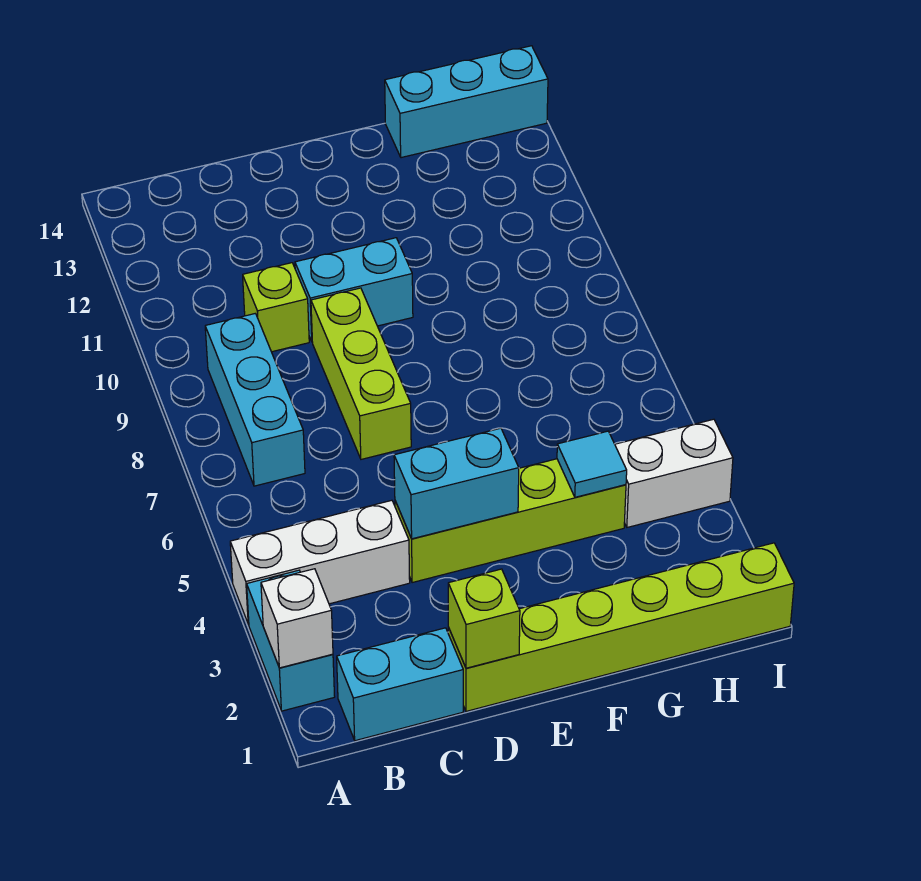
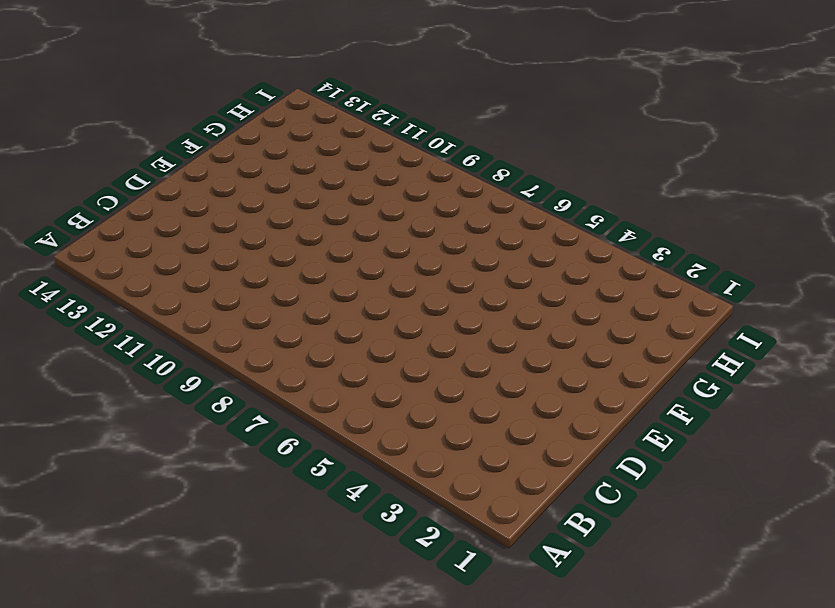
none -> cyan brick A2:A3 level 1
none -> white brick A4:C4 level 1
none -> cyan brick B1:C1 level 1

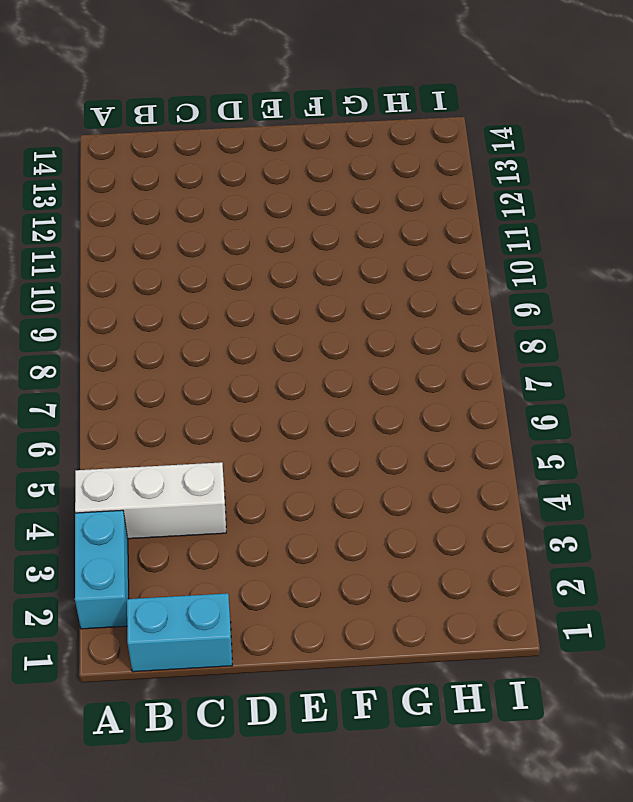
none -> cyan brick B7:B9 level 1
none -> lime brick C10 level 1
none -> lime brick D1:I1 level 1

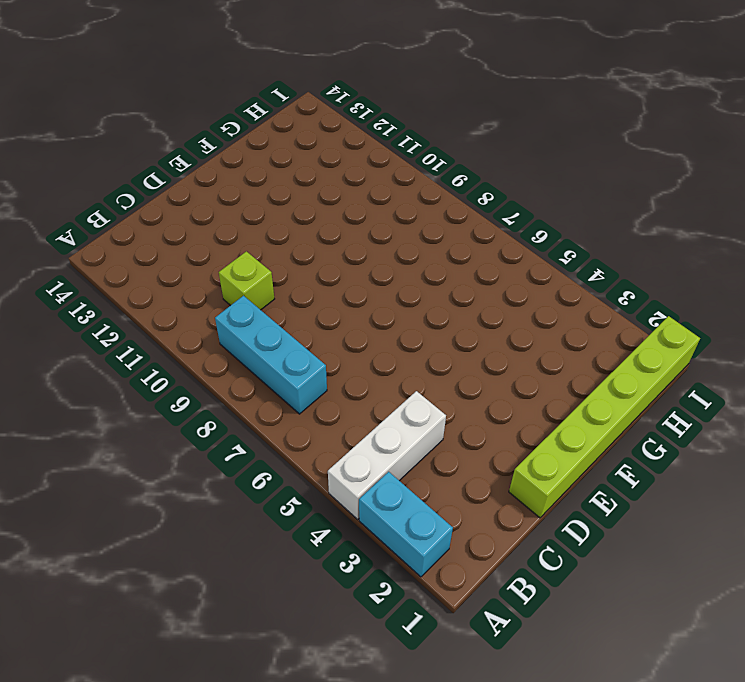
none -> cyan brick B1:C1 level 1
none -> lime brick D4:G4 level 1
none -> lime brick D7:D9 level 1

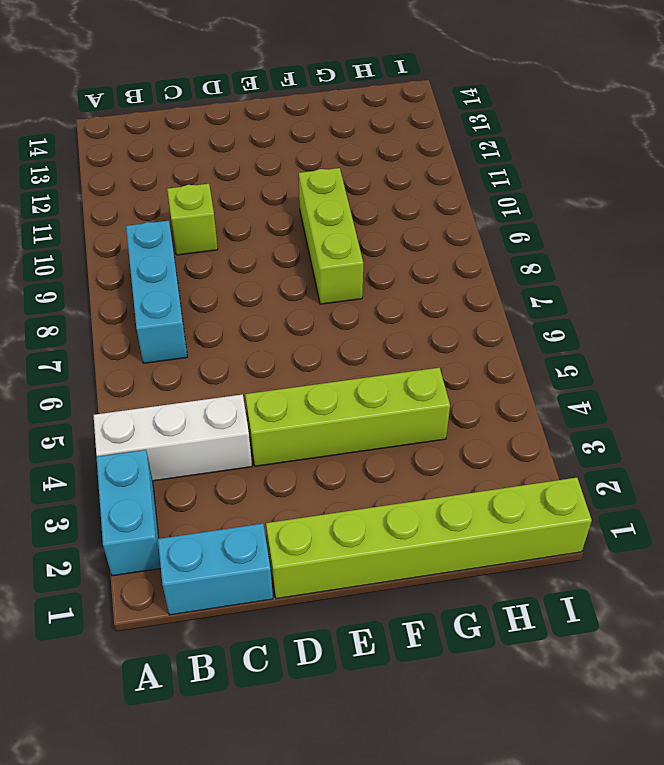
lime brick F8:F10 level 1 -> lime brick D7:D9 level 1
none -> cyan brick D10:E10 level 1
none -> cyan brick G14:I14 level 1
none -> white brick H4:I4 level 1

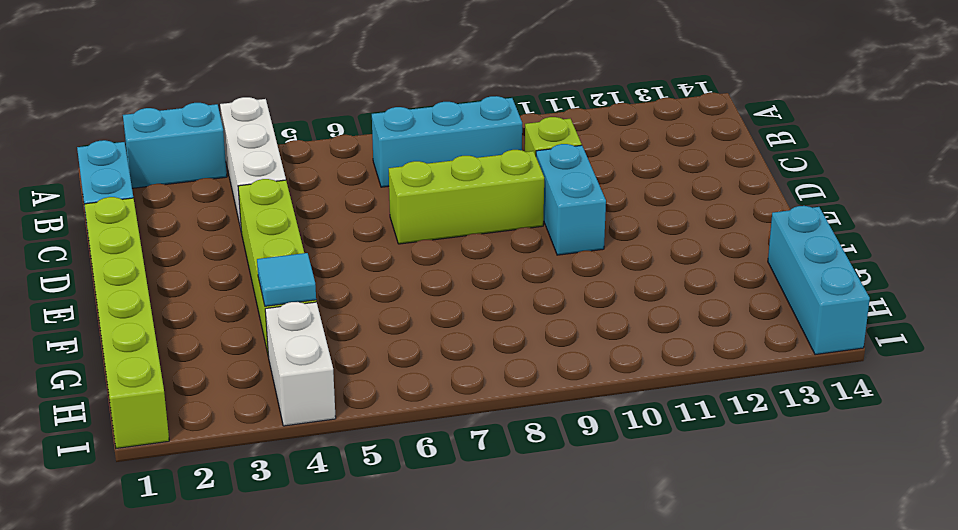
none -> white brick A2 level 2
none -> lime brick D1 level 2
none -> cyan brick D4:E4 level 2

